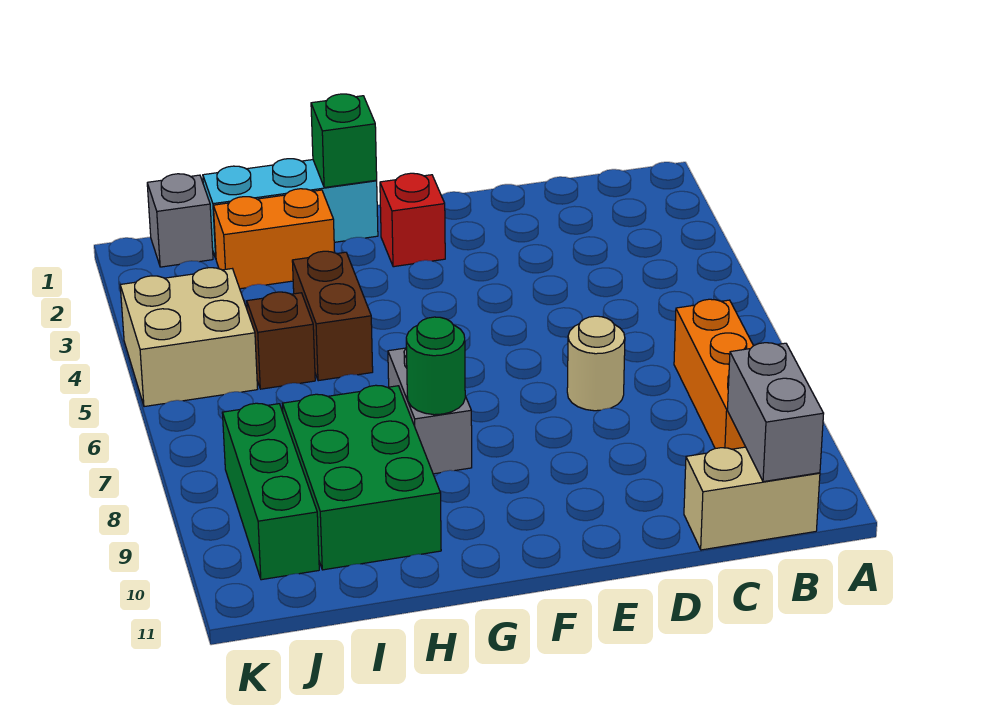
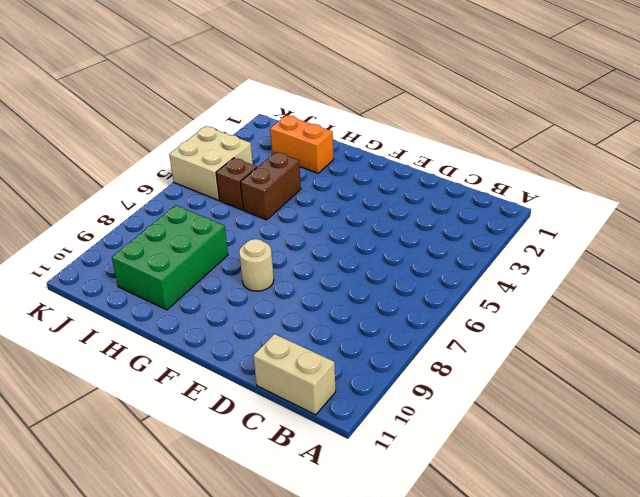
tan round brick F8 level 1 -> tan round brick D7 level 1
none -> orange brick B7:B9 level 1
none -> red brick F2 level 1
none -> cyan brick G1:I1 level 1

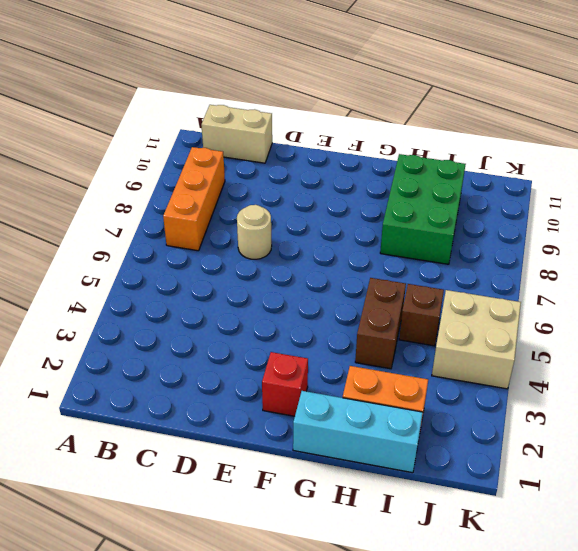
none -> grey brick G7:G8 level 1
none -> grey brick J1 level 1
none -> green brick J8:J10 level 1

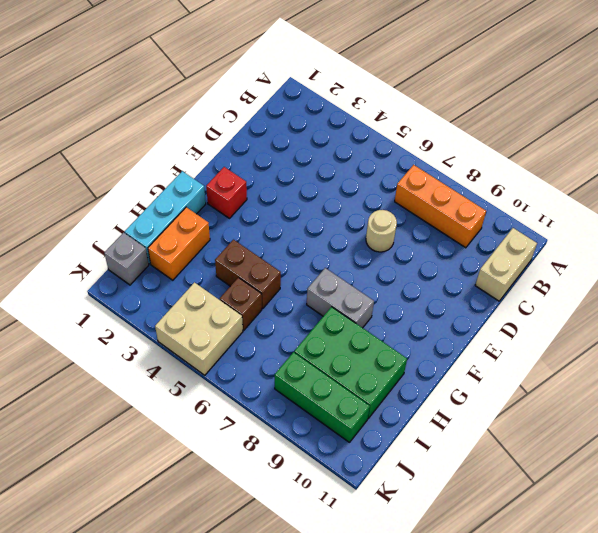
none -> grey brick B10:B11 level 2
none -> green brick G1 level 2
none -> green round brick G8 level 2

